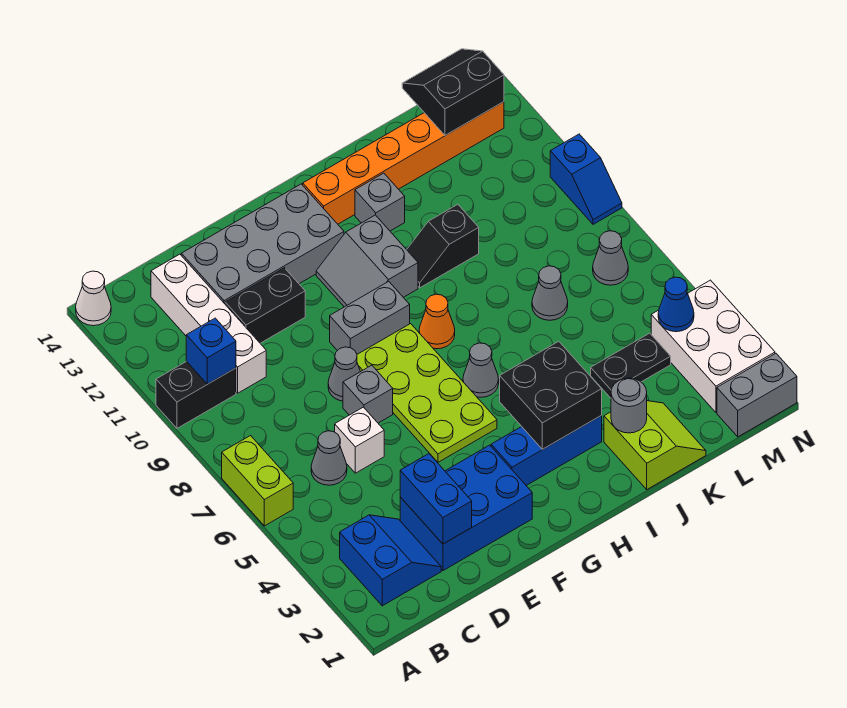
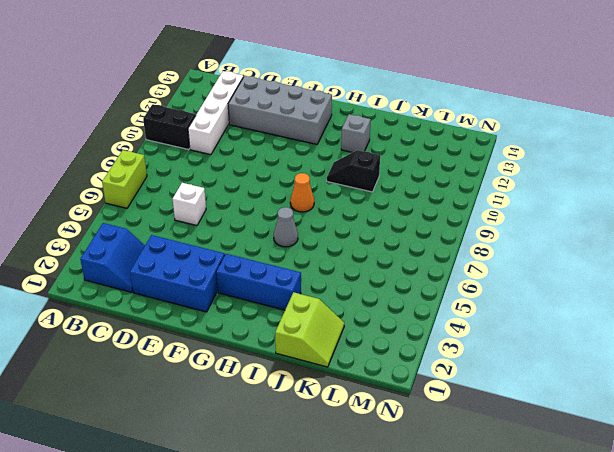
none -> white cone A14 level 1
none -> grey cone C6 level 1
none -> black brick D11:E11 level 1
none -> grey brick E7 level 1

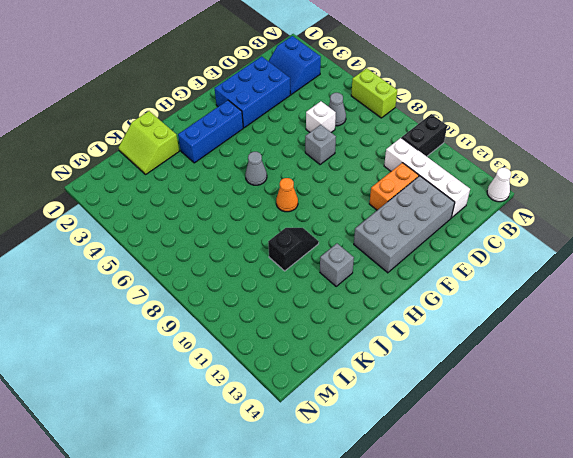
orange brick D11:E11 level 1 -> black brick D11:E11 level 1
none -> grey cone E8 level 1
none -> lime plate F5:G8 level 1
none -> grey brick F9:G9 level 1
none -> grey slope G10:H11 level 1 top H

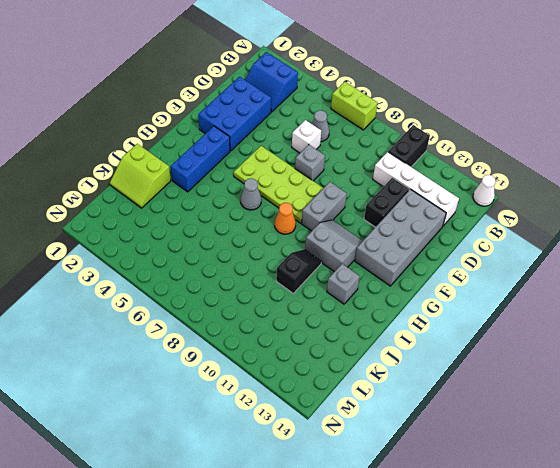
none -> grey cone E8 level 1
none -> orange brick H13:M13 level 1
none -> black plate K4:L4 level 1
none -> grey cone K7 level 1

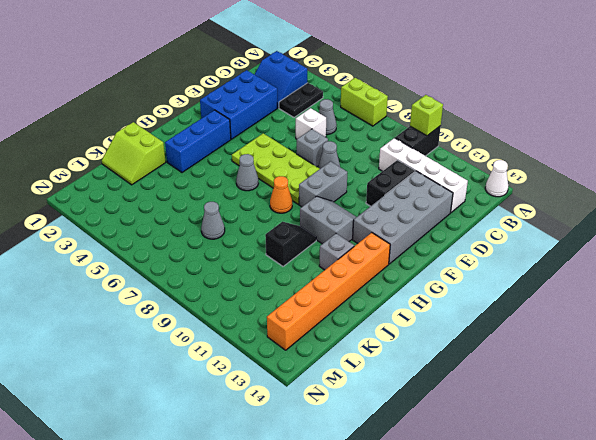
lime brick A10 level 2 -> none
black plate B4:C4 level 1 -> black plate K4:L4 level 1
none -> grey brick M1:N1 level 1
none -> white brick M2:N4 level 1
none -> grey cone M7 level 1
none -> blue slope N9:N10 level 1 top 10

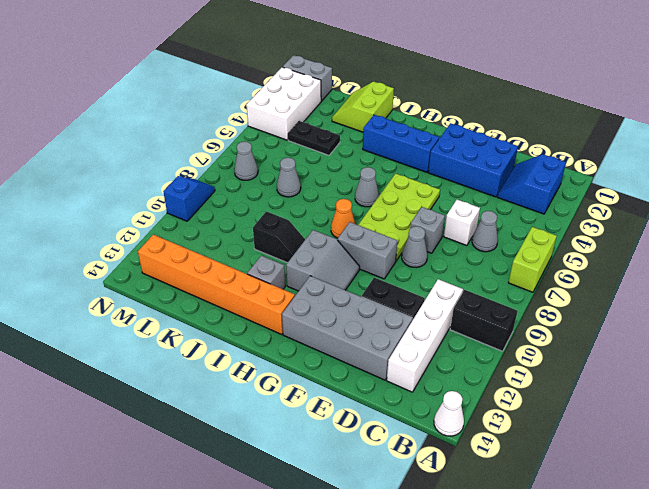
none -> blue brick B10 level 2
none -> blue brick D2:D3 level 2
none -> black brick H3:I4 level 2
none -> grey round brick J2 level 2

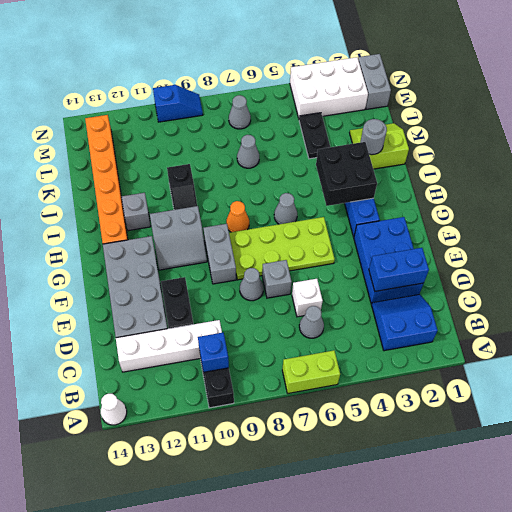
none -> black slope L13:M14 level 2 top 13
none -> blue cone M4 level 2

